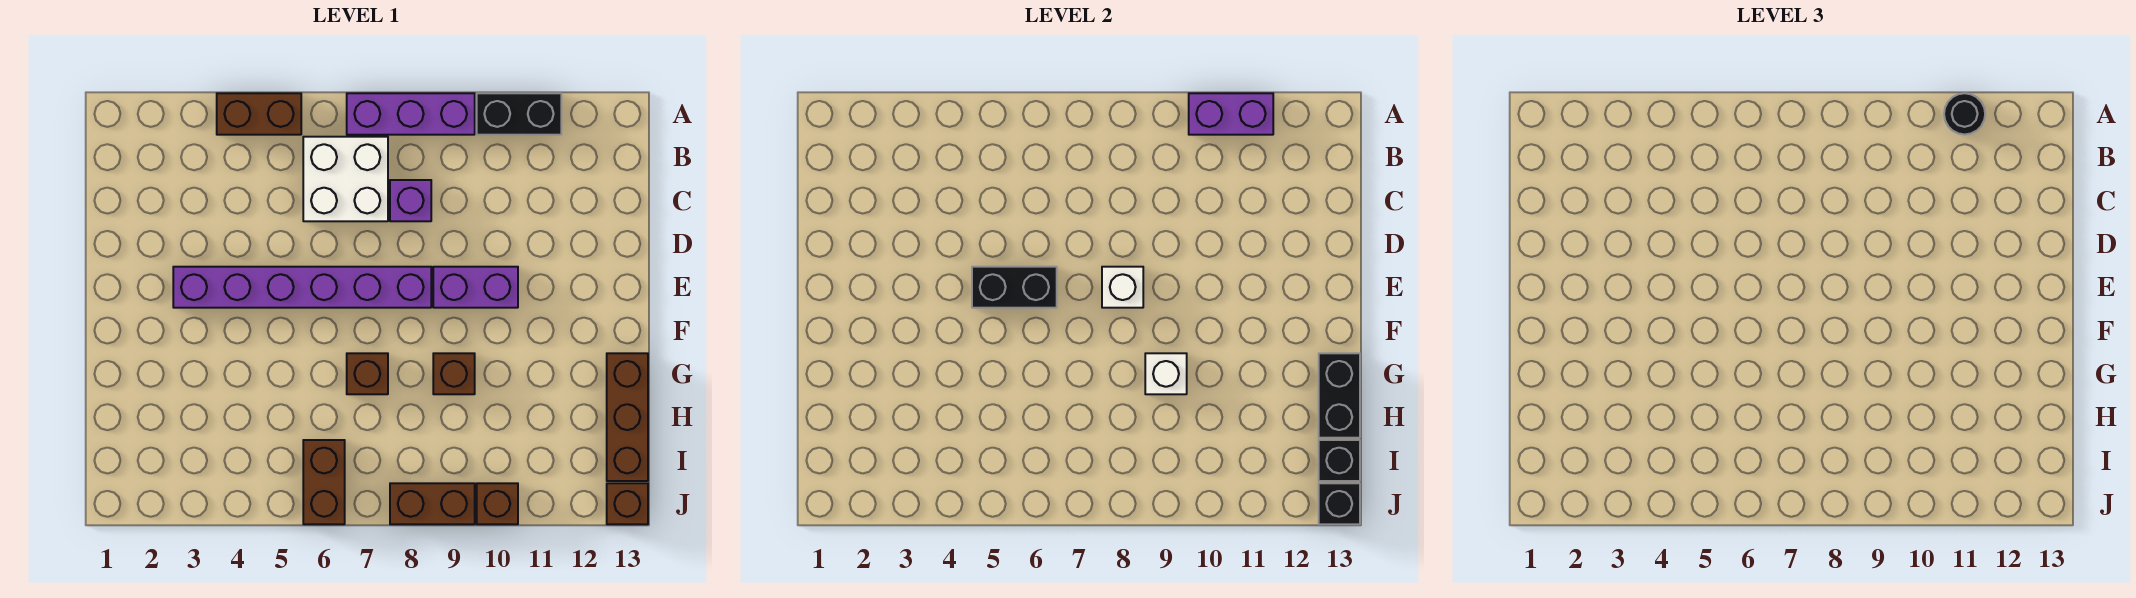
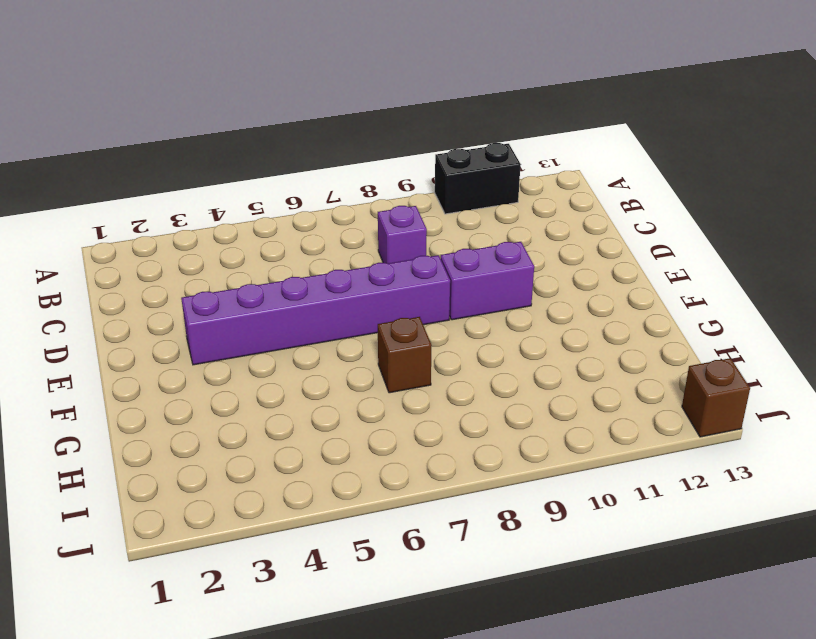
none -> brown brick A4:A5 level 1
none -> purple brick A7:A9 level 1
none -> white brick B6:C7 level 1

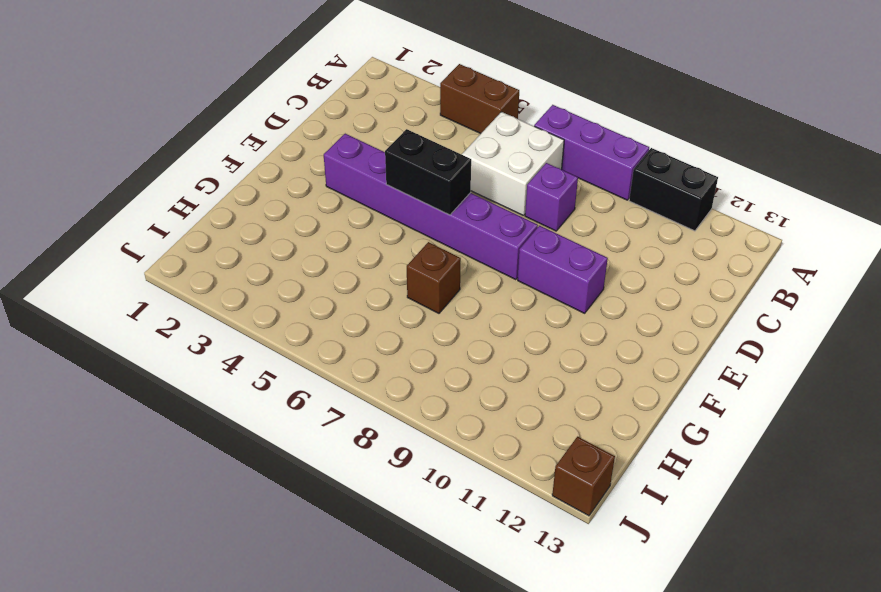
none -> brown brick G9 level 1
none -> brown brick G13:I13 level 1
none -> brown brick I6:J6 level 1

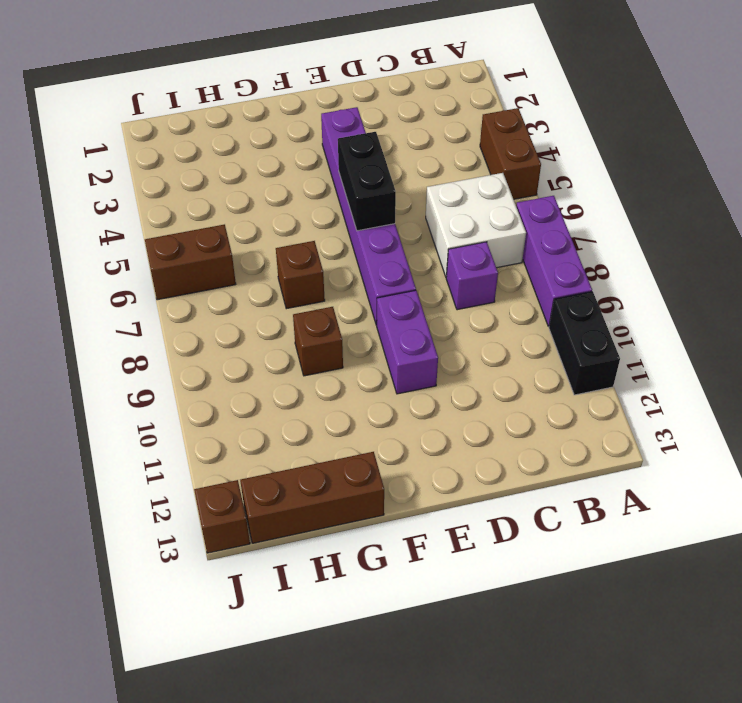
none -> brown brick J8:J9 level 1
none -> brown brick J10 level 1
none -> purple brick A10:A11 level 2

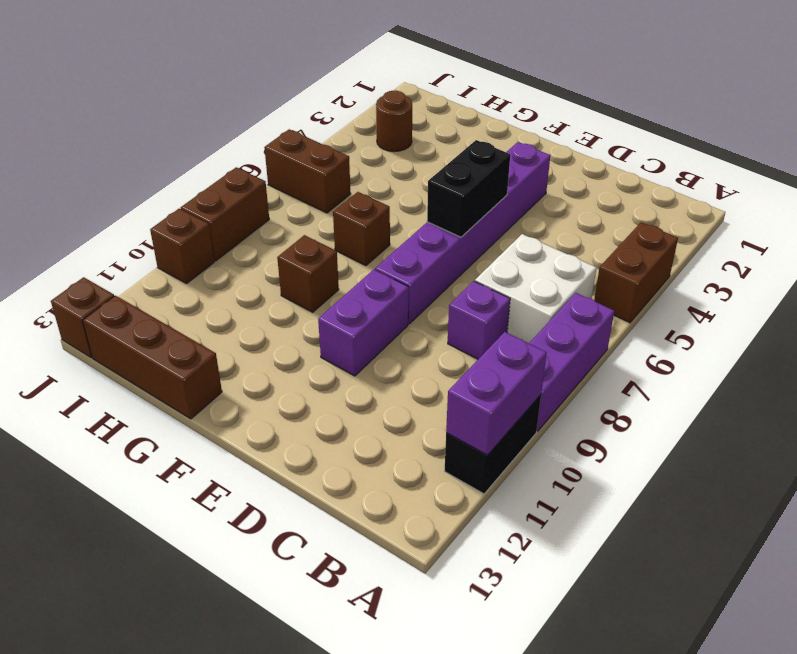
brown round brick I3 level 1 -> none
none -> white brick E8 level 2
none -> white brick G9 level 2
none -> black brick G13:H13 level 2

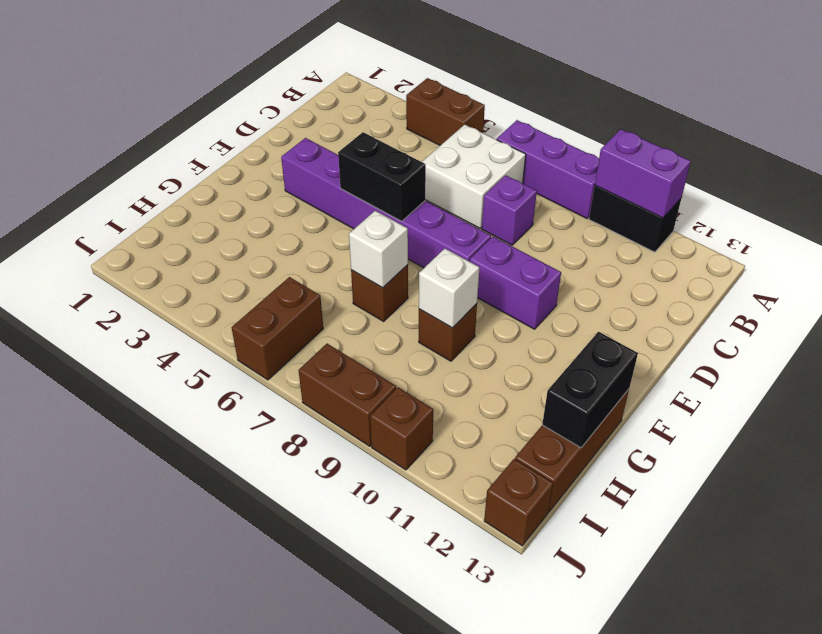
white brick G7 level 2 -> white brick E8 level 2
none -> black brick I13 level 2
none -> black brick J13 level 2
none -> black round brick A11 level 3

